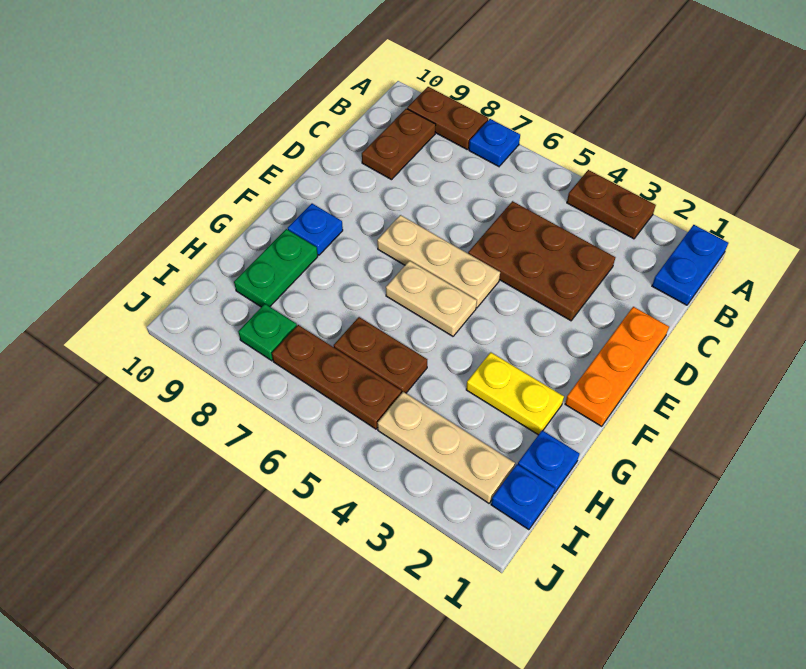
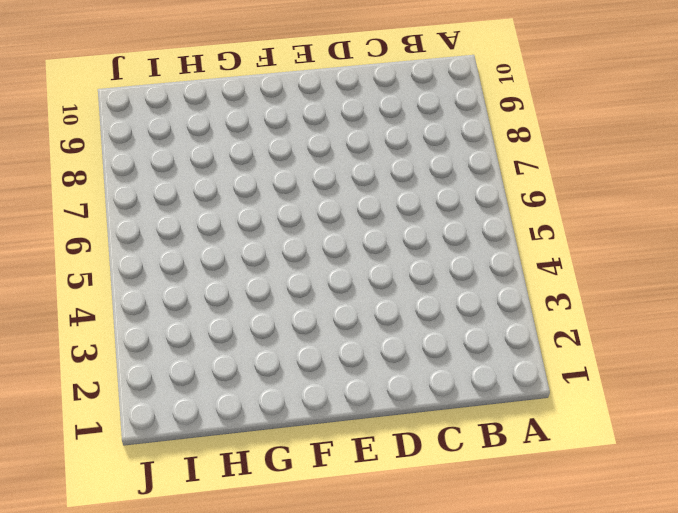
none -> blue plate A1:B1 level 1
none -> brown plate A3:A4 level 1
none -> blue plate A7 level 1

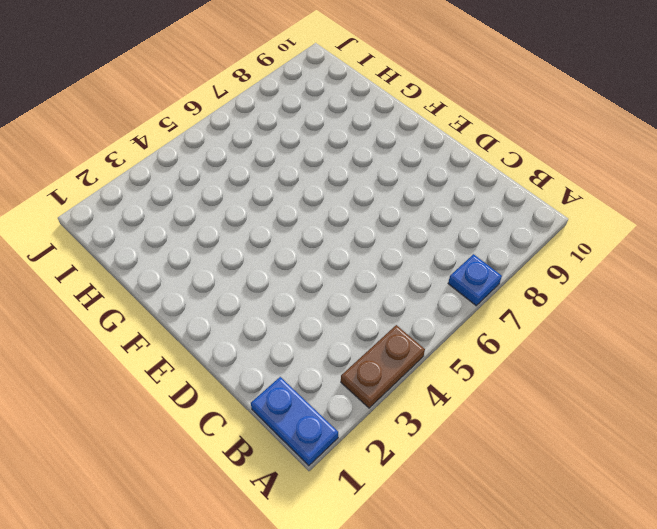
none -> brown plate A8:A9 level 1
none -> brown plate B9:C9 level 1
none -> brown plate C3:D5 level 1

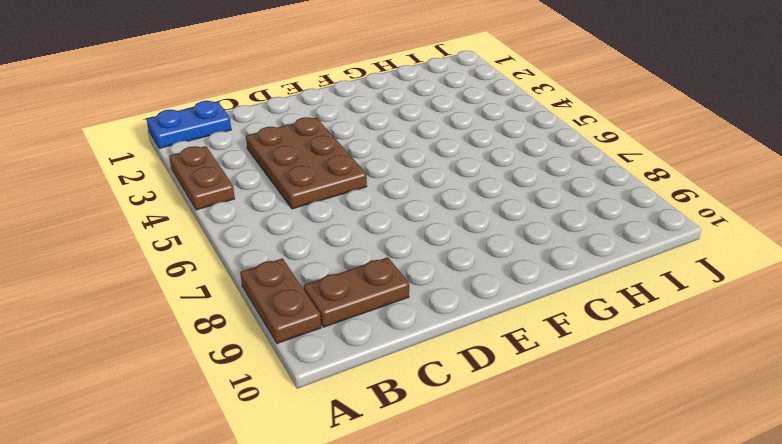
none -> blue plate A7 level 1
none -> orange plate D1:F1 level 1
none -> tan plate E5:E7 level 1

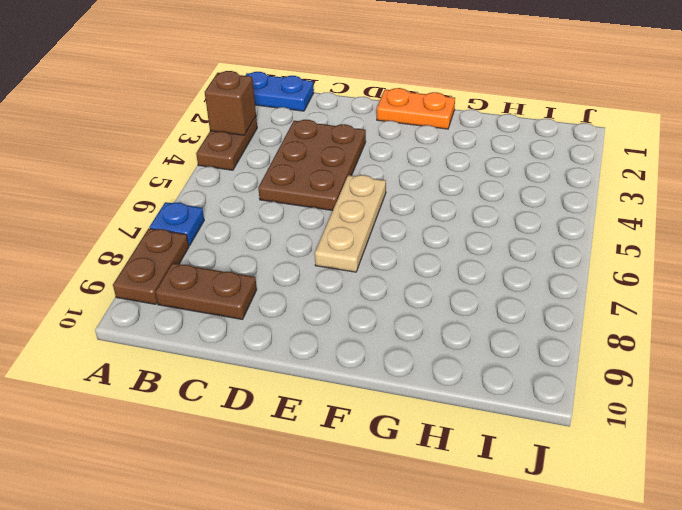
brown brick A3 level 2 -> none
orange plate E1:F1 level 1 -> orange plate D1:F1 level 1
none -> tan plate F5:F6 level 1
none -> blue plate F9 level 1
none -> yellow plate G2:G3 level 1

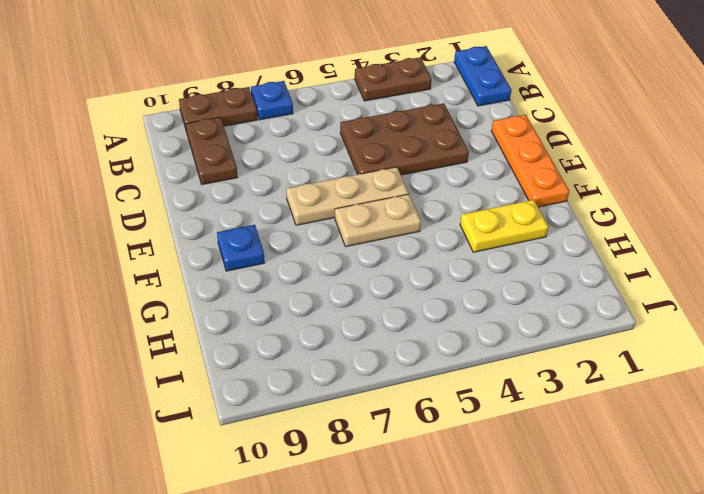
none -> green plate G9:H9 level 1
none -> blue plate H1 level 1
none -> brown plate H5:H6 level 1

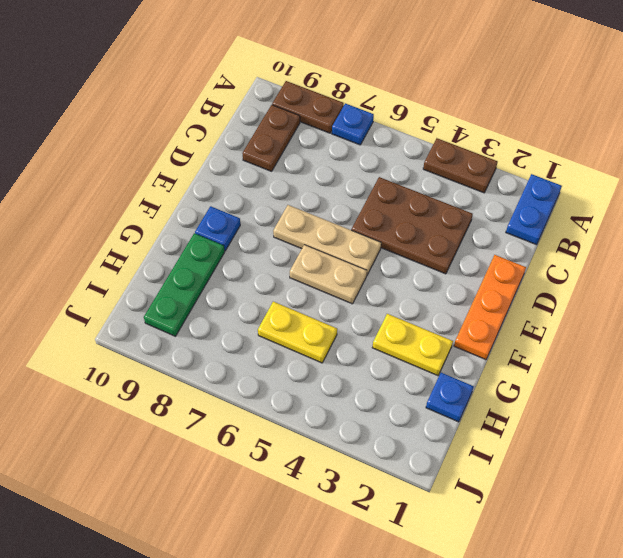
green plate G9:I9 level 1 -> green plate G9:H9 level 1
yellow plate H5:H6 level 1 -> brown plate H5:H6 level 1
none -> blue plate I1 level 1
none -> tan plate I2:I4 level 1
none -> brown plate I5:I7 level 1

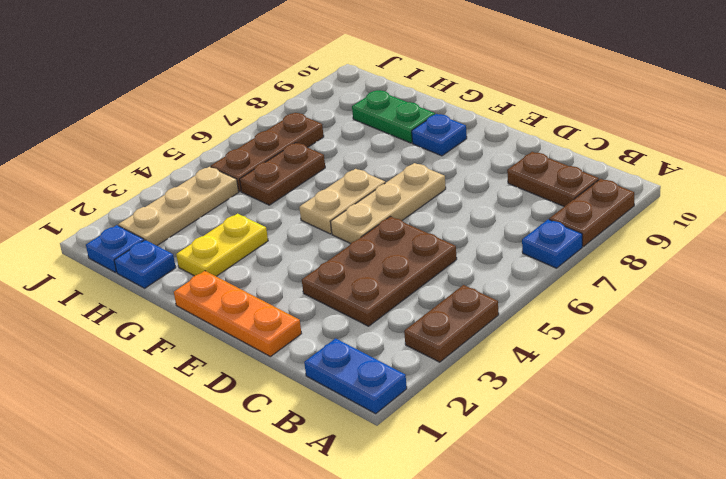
none -> green plate I8 level 1

